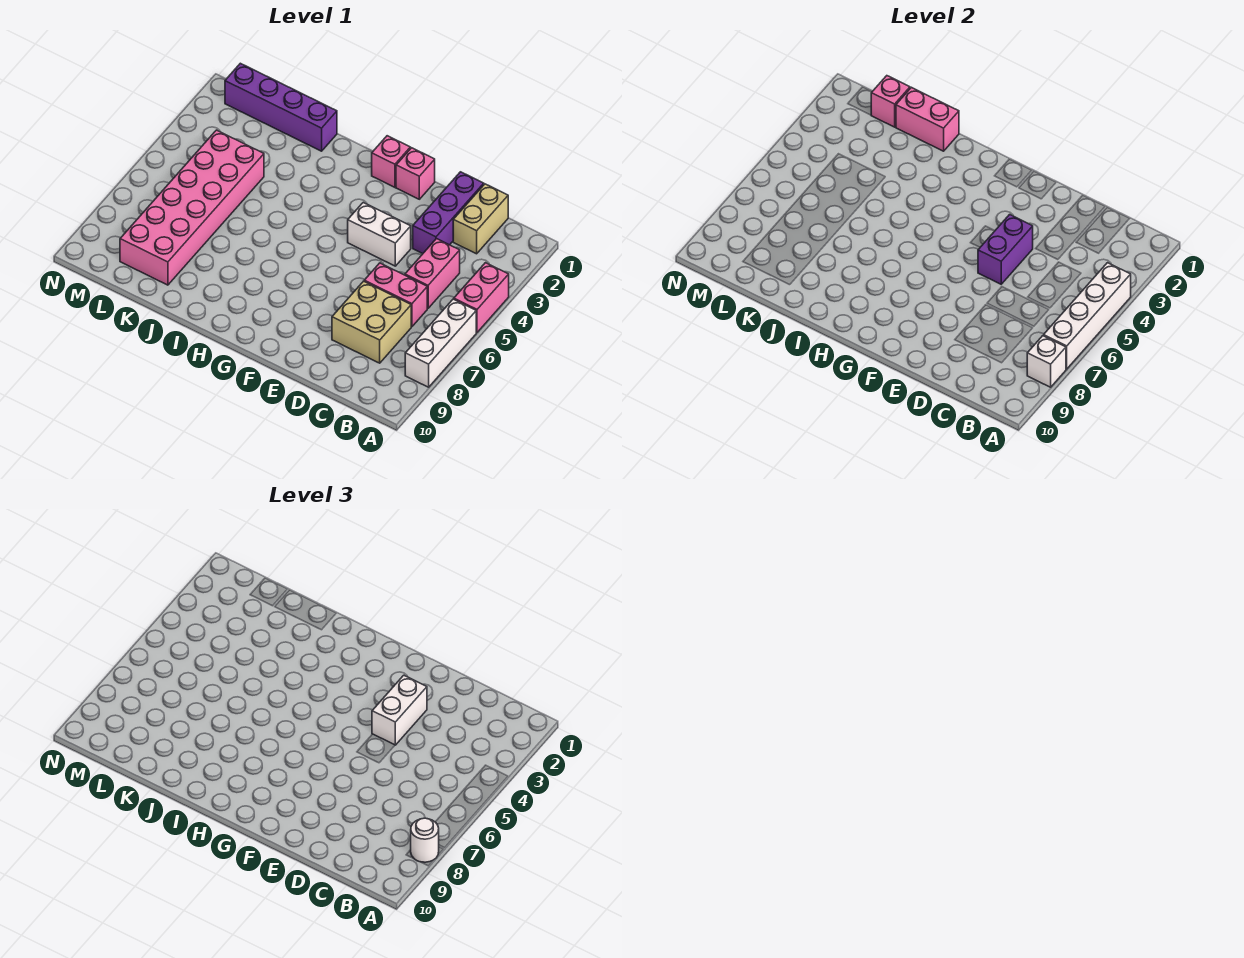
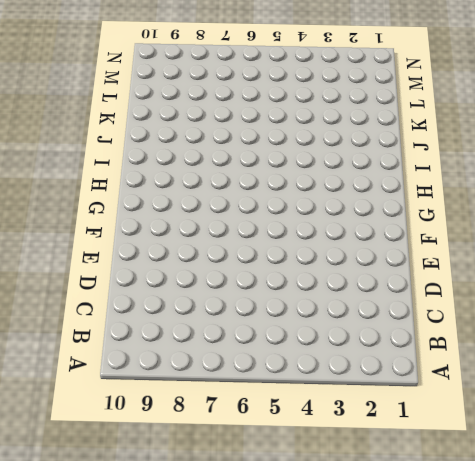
none -> pink brick A4:A5 level 1
none -> white brick A6:A8 level 1
none -> tan brick C1:C2 level 1

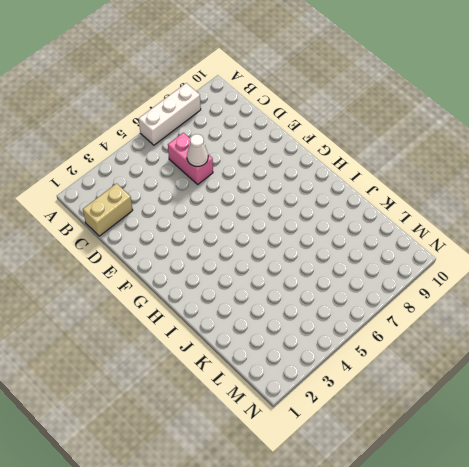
white cone D6 level 2 -> none
none -> pink brick A4:A5 level 1
none -> pink brick C4:C5 level 1
none -> tan brick C7:D8 level 1

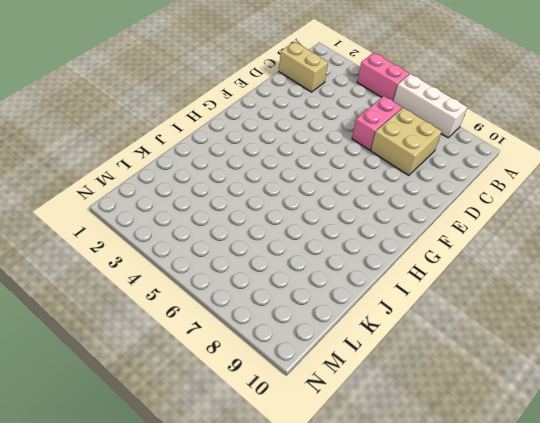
none -> pink brick C4:C5 level 1
none -> purple brick D1:D3 level 1
none -> white brick E4:F4 level 1

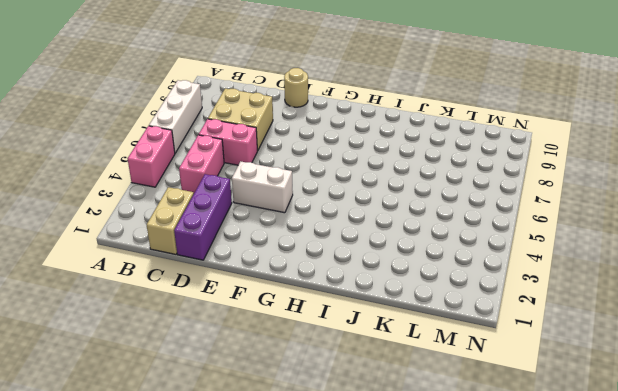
tan round brick E10 level 1 -> none
none -> pink brick F1 level 1
none -> pink brick G1 level 1
none -> purple brick J1:M1 level 1

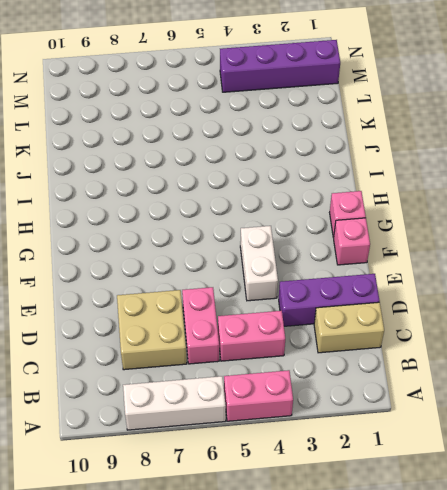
purple brick M1:M4 level 1 -> purple brick J1:M1 level 1
none -> pink brick K4:L9 level 1
none -> white brick A4:A7 level 2
none -> white brick A8 level 2

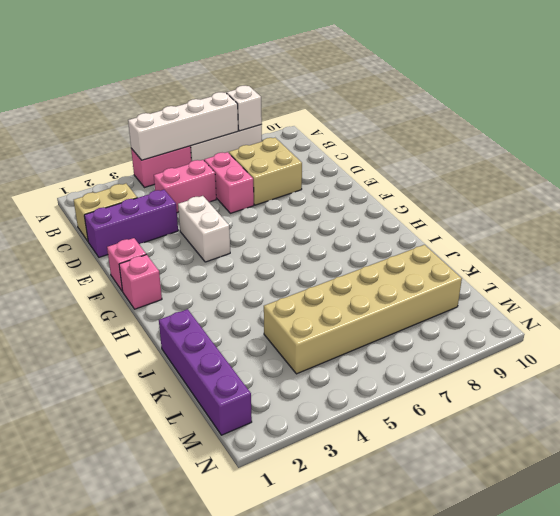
tan brick K4:L9 level 1 -> pink brick K4:L9 level 1
none -> purple brick E4:E5 level 2
none -> pink brick J1:K1 level 2
none -> pink brick L1 level 2

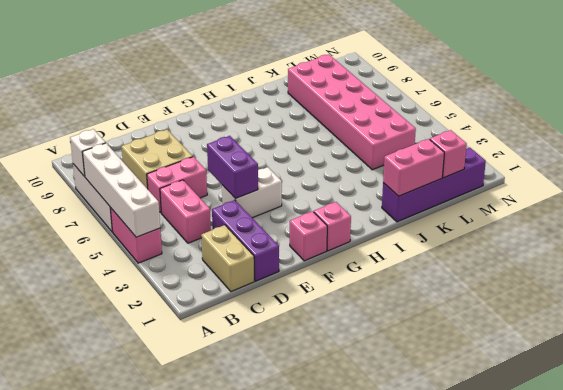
none -> white round brick A8 level 3
none -> white brick E3:E4 level 3

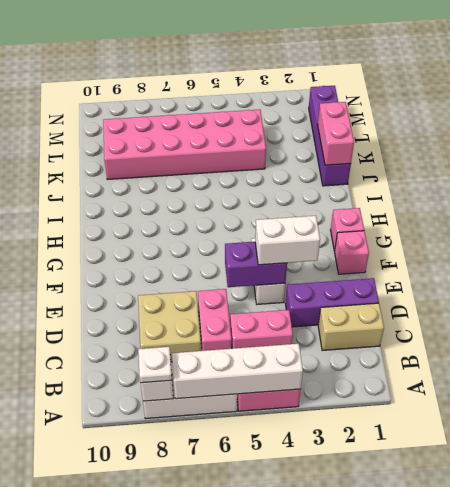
white plate A8 level 3 -> white round brick A8 level 3
none -> pink brick L1 level 2

